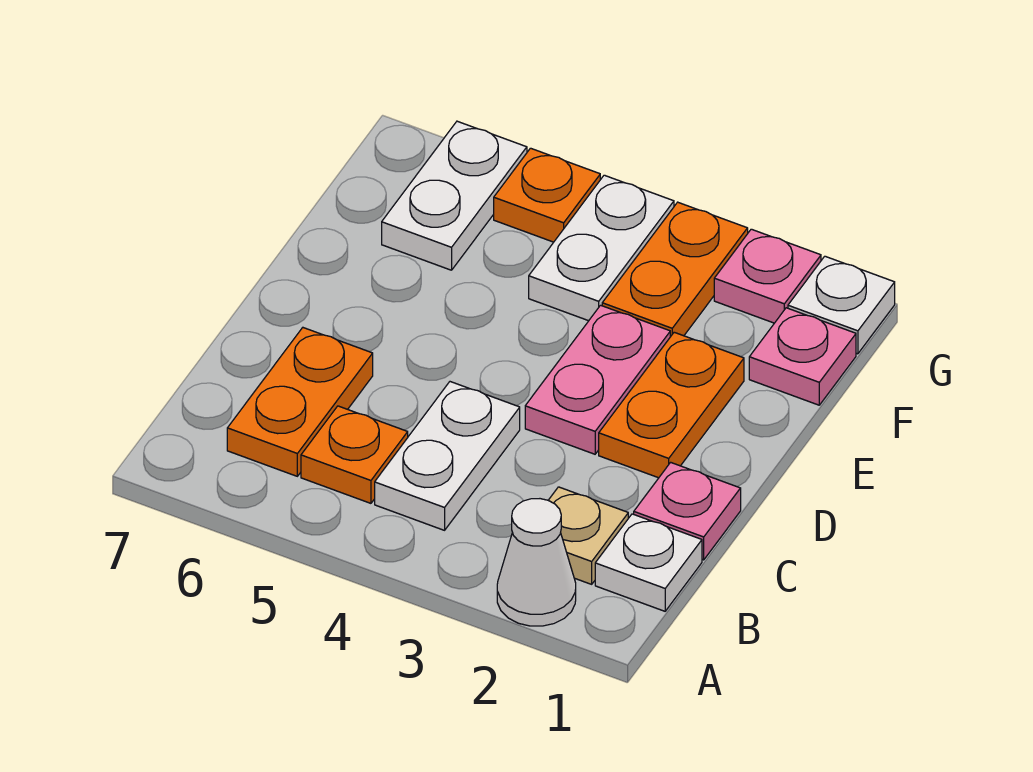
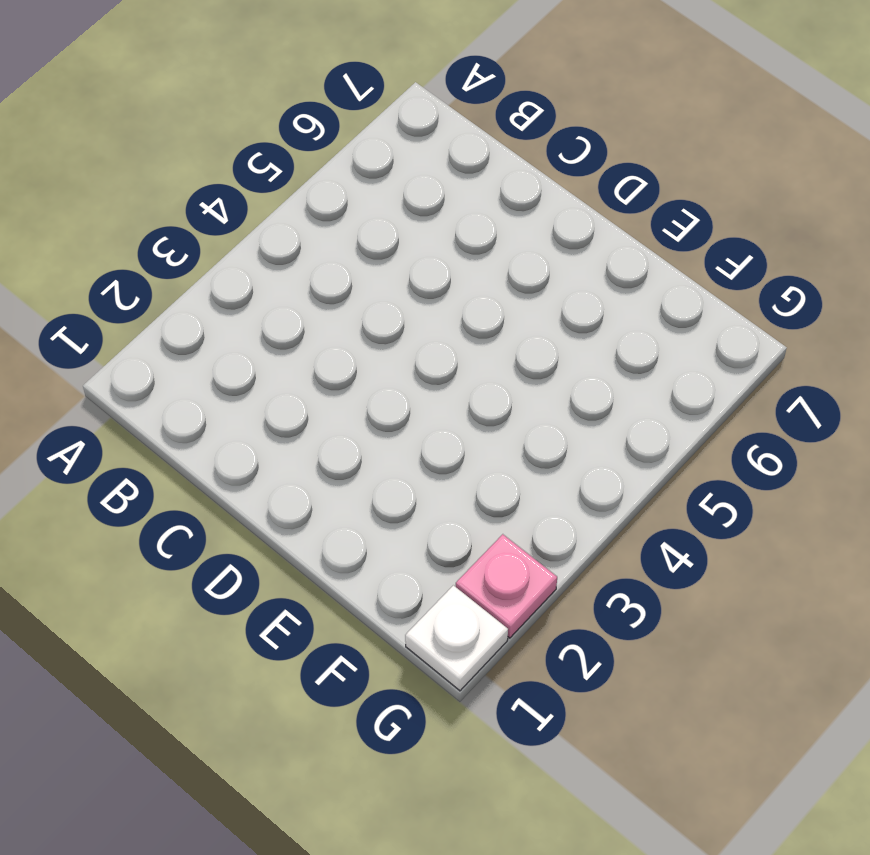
none -> white cone A2 level 1
none -> white plate B1 level 1
none -> tan plate B2 level 1

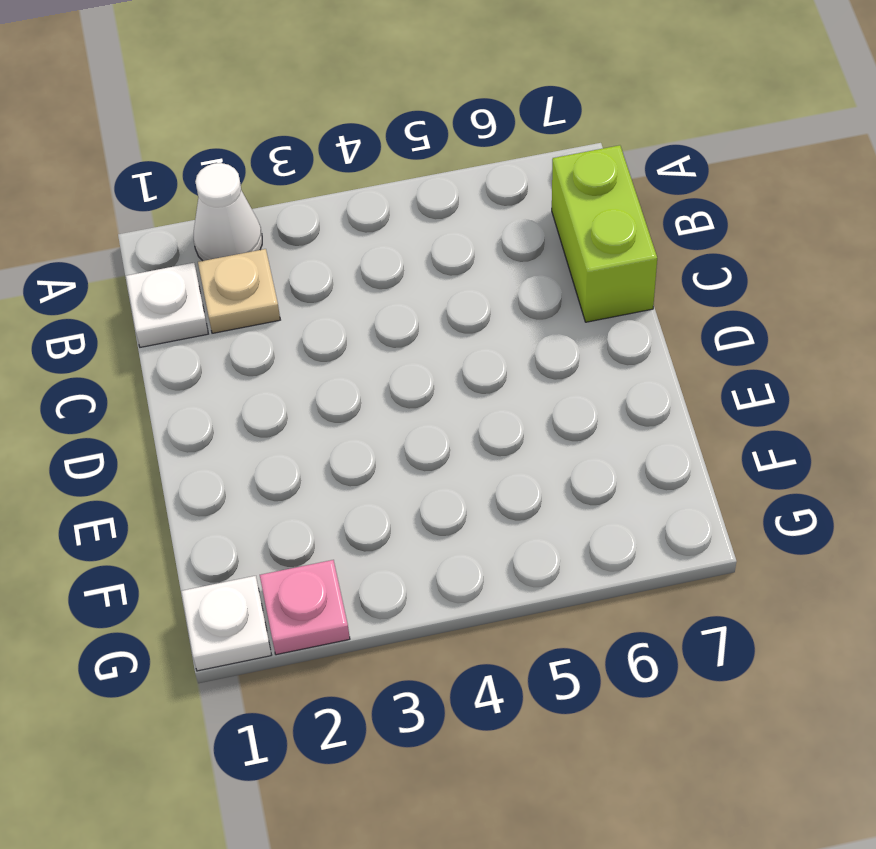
lime brick B7:C7 level 1 -> none
none -> white plate B4:C4 level 1
none -> orange plate B5 level 1
none -> orange plate B6:C6 level 1

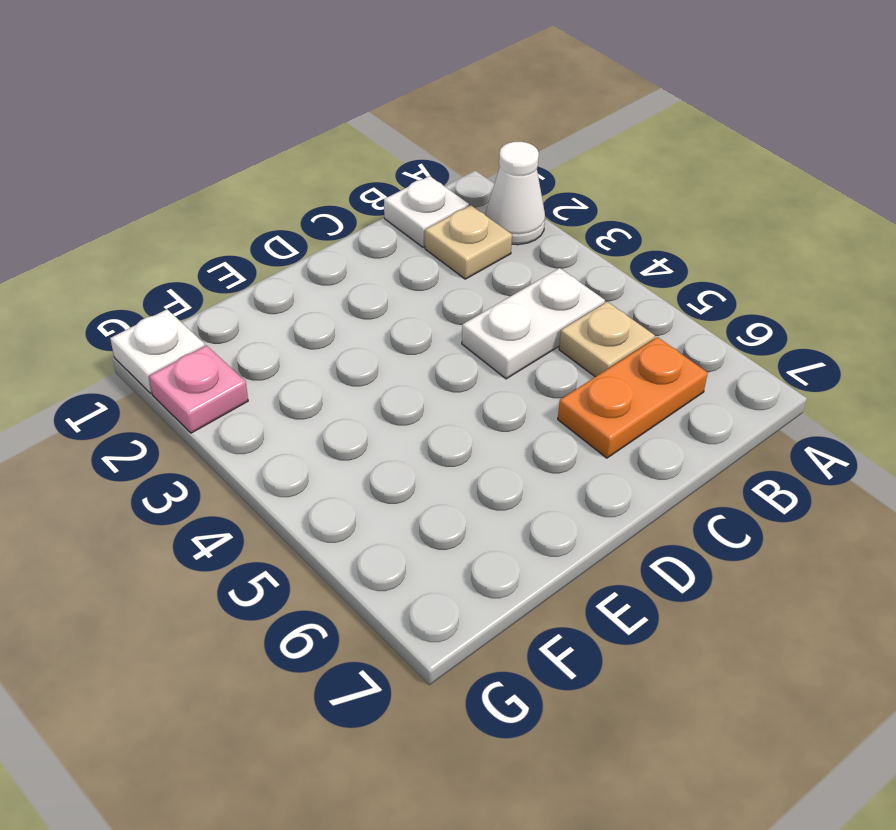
tan plate B5 level 1 -> orange plate B5 level 1
none -> pink plate C1 level 1
none -> orange plate D2:E2 level 1
none -> pink plate D3:E3 level 1

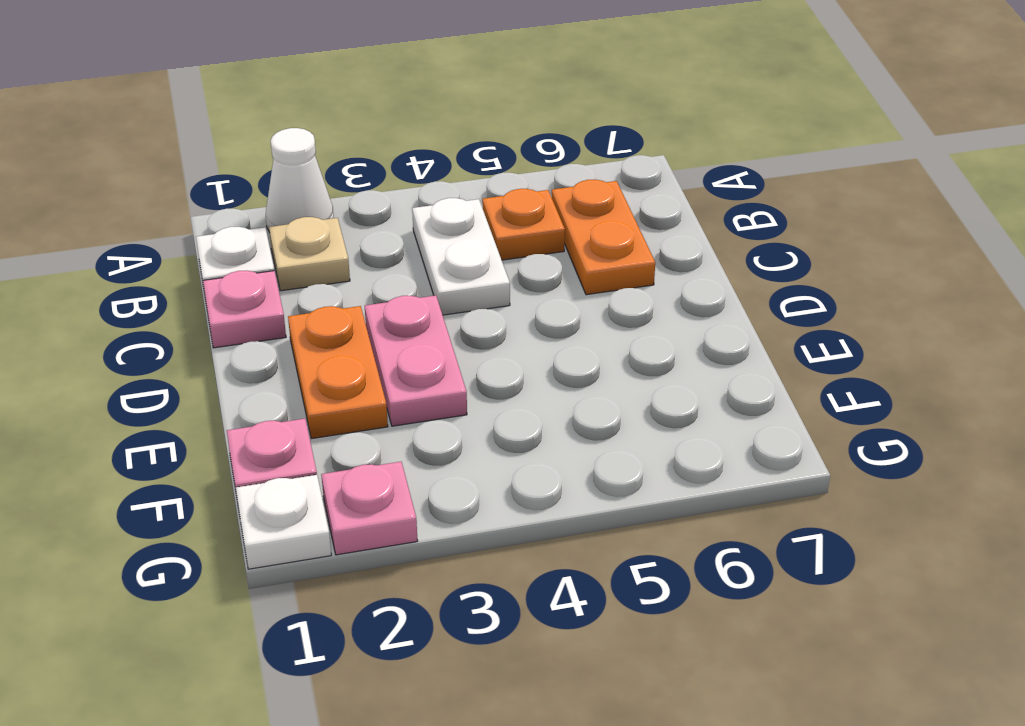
none -> orange plate F3:G3 level 1
none -> white plate F4:G4 level 1
none -> white plate F6:G6 level 1

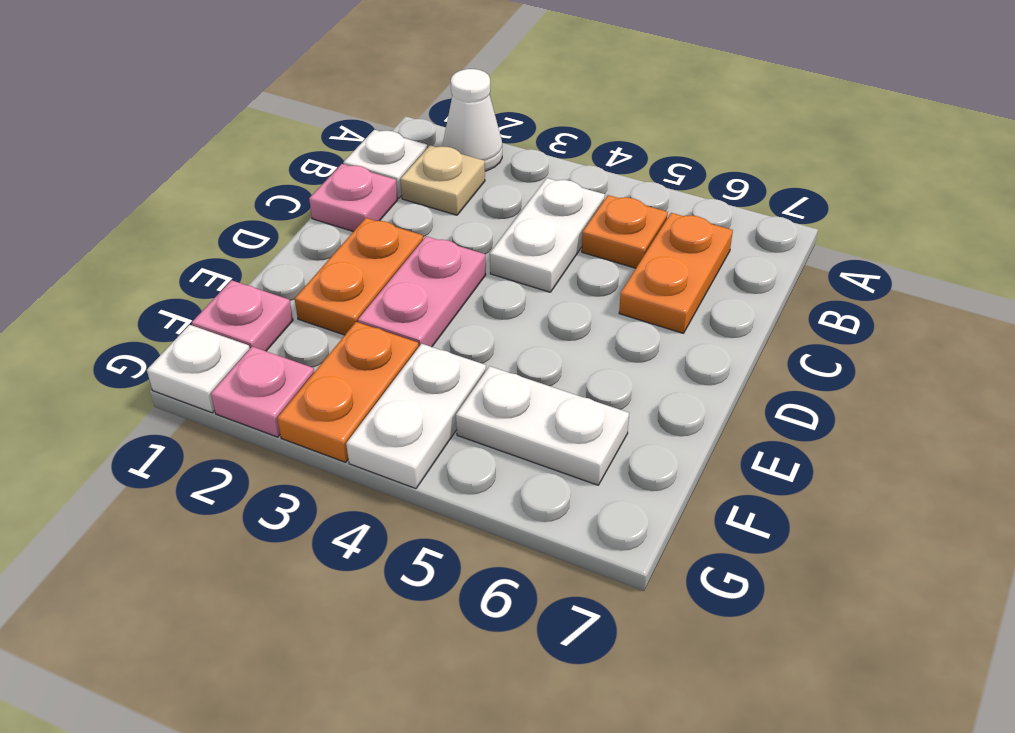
white plate F5:F6 level 1 -> white plate F6:G6 level 1
none -> orange plate G5 level 1

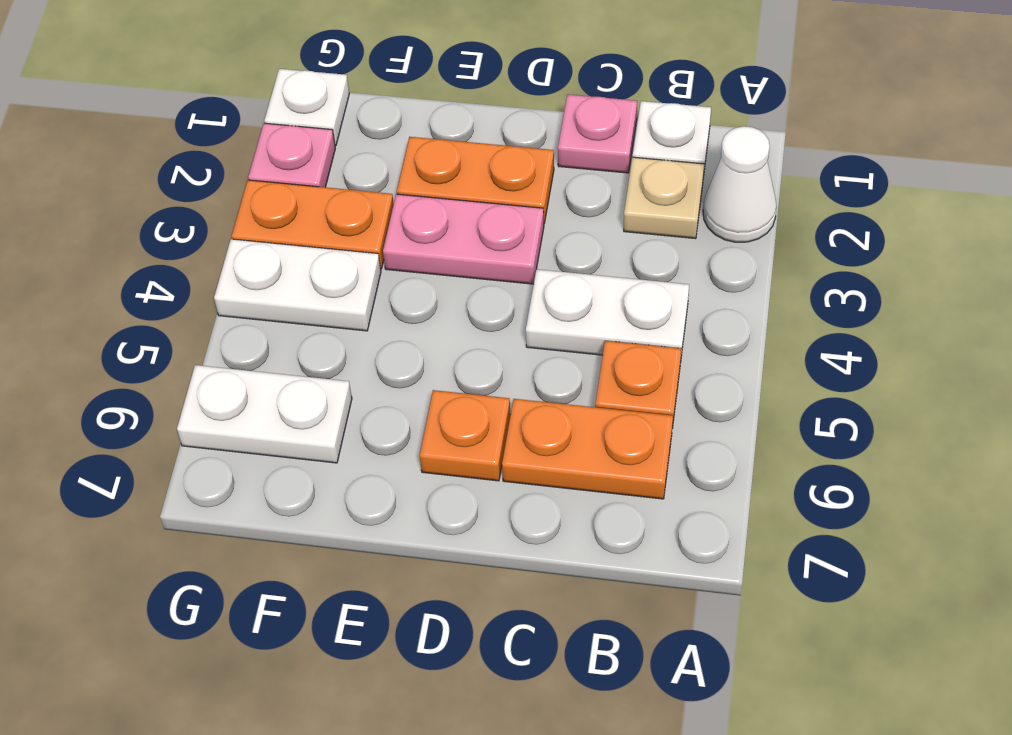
orange plate D6 level 1 -> orange plate G5 level 1
none -> pink plate F1 level 1

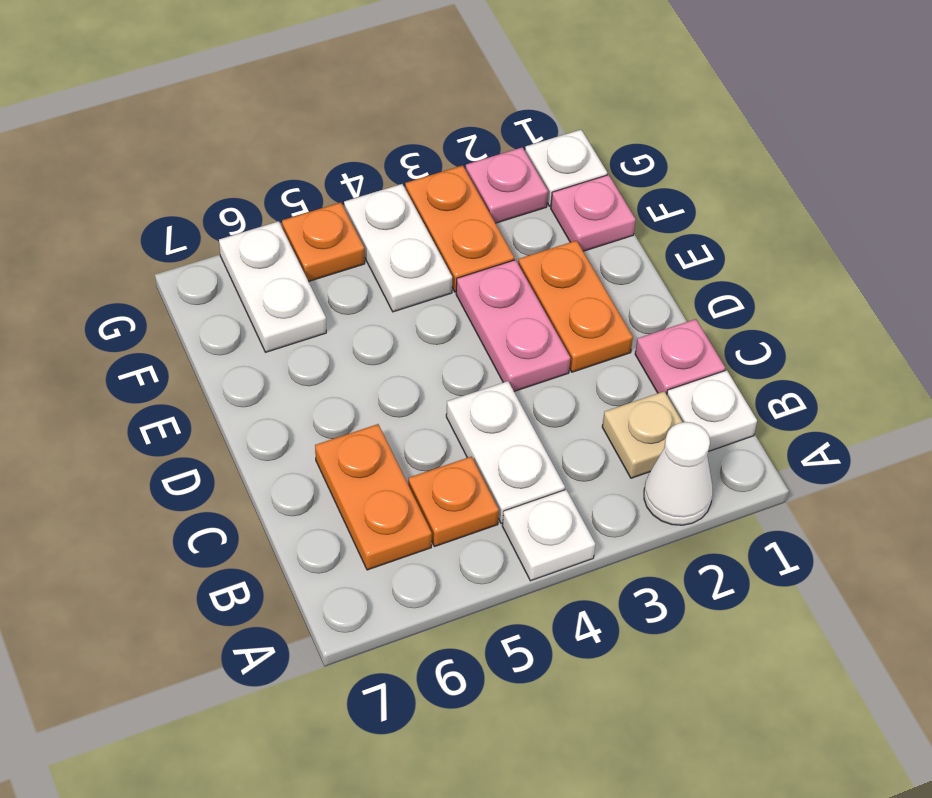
white plate A4 level 1 -> none

